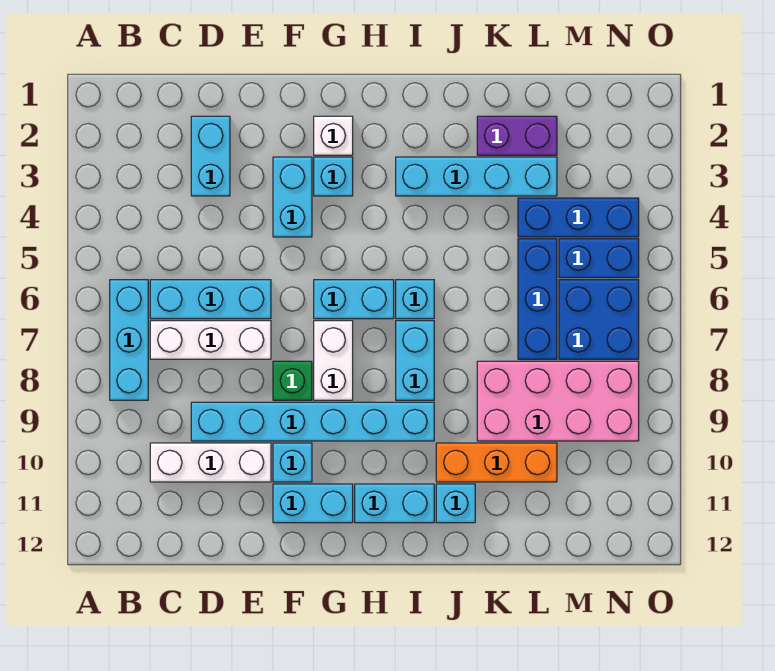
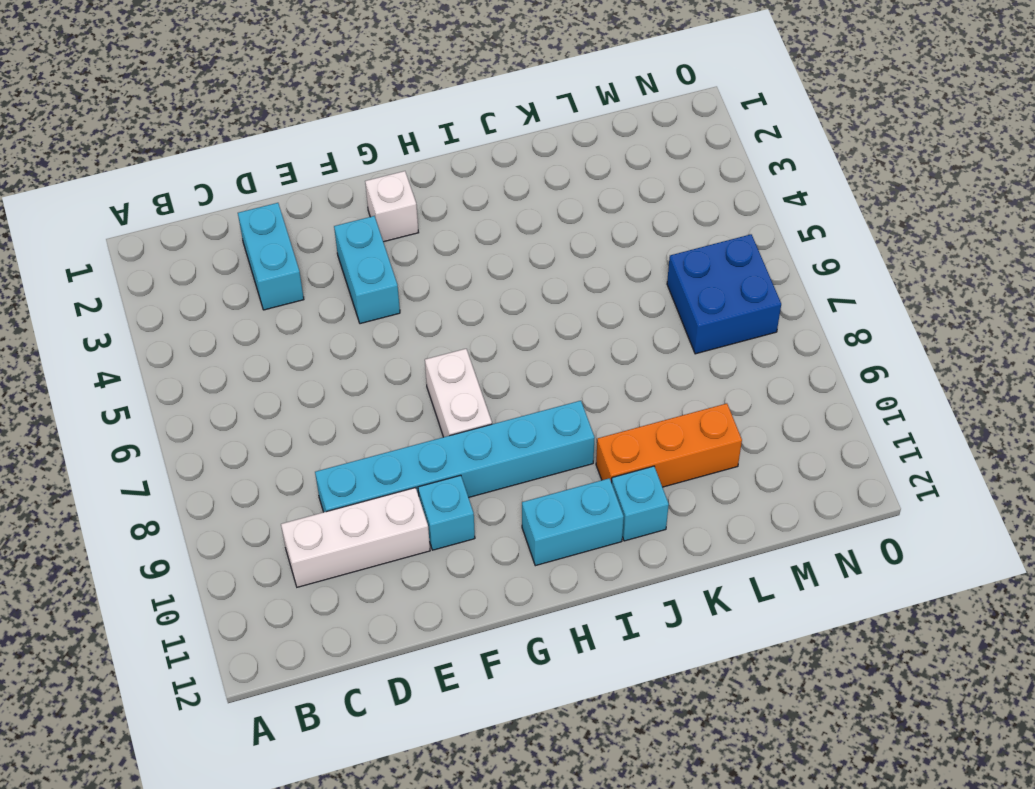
none -> cyan brick B6:B8 level 1
none -> cyan brick C6:E6 level 1
none -> white brick C7:E7 level 1

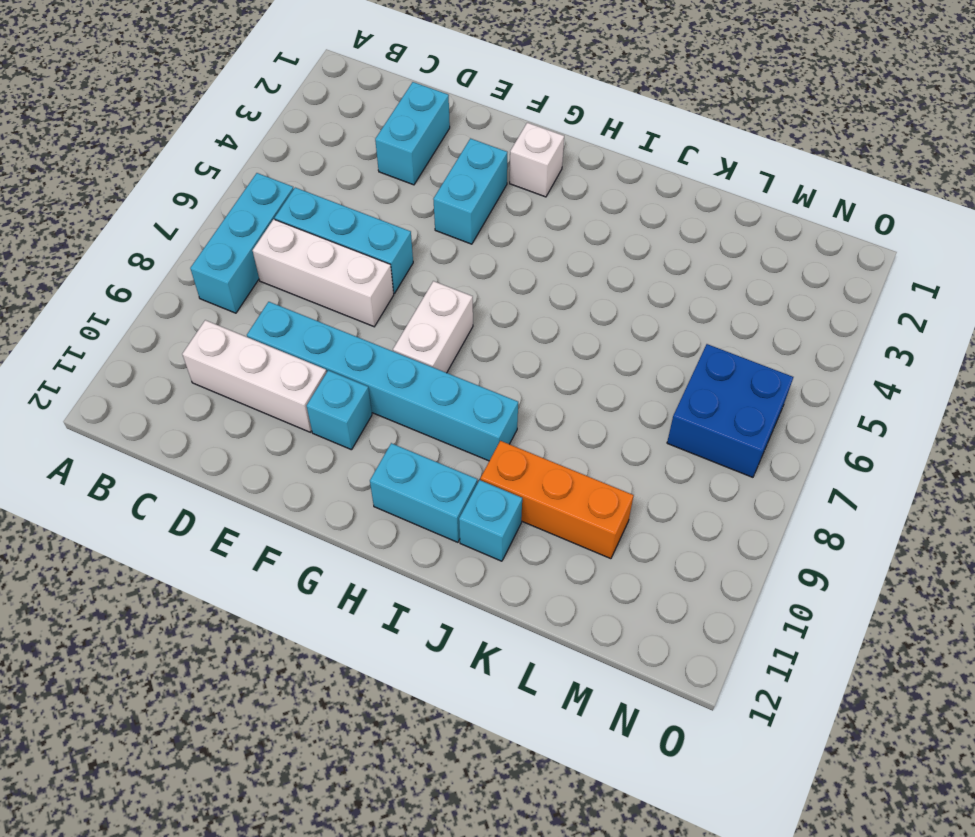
none -> green brick F8 level 1
none -> cyan brick F11:G11 level 1
none -> cyan brick G3 level 1

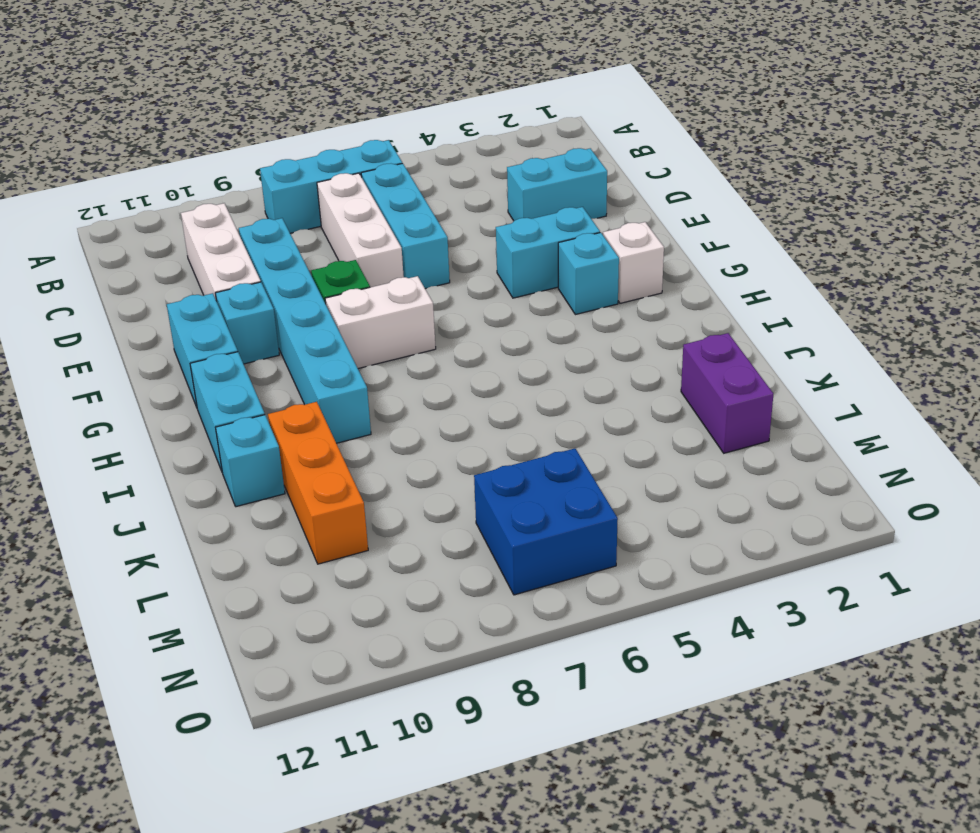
none -> cyan brick G6:H6 level 1
none -> cyan brick I3:L3 level 1
none -> cyan brick I6 level 1

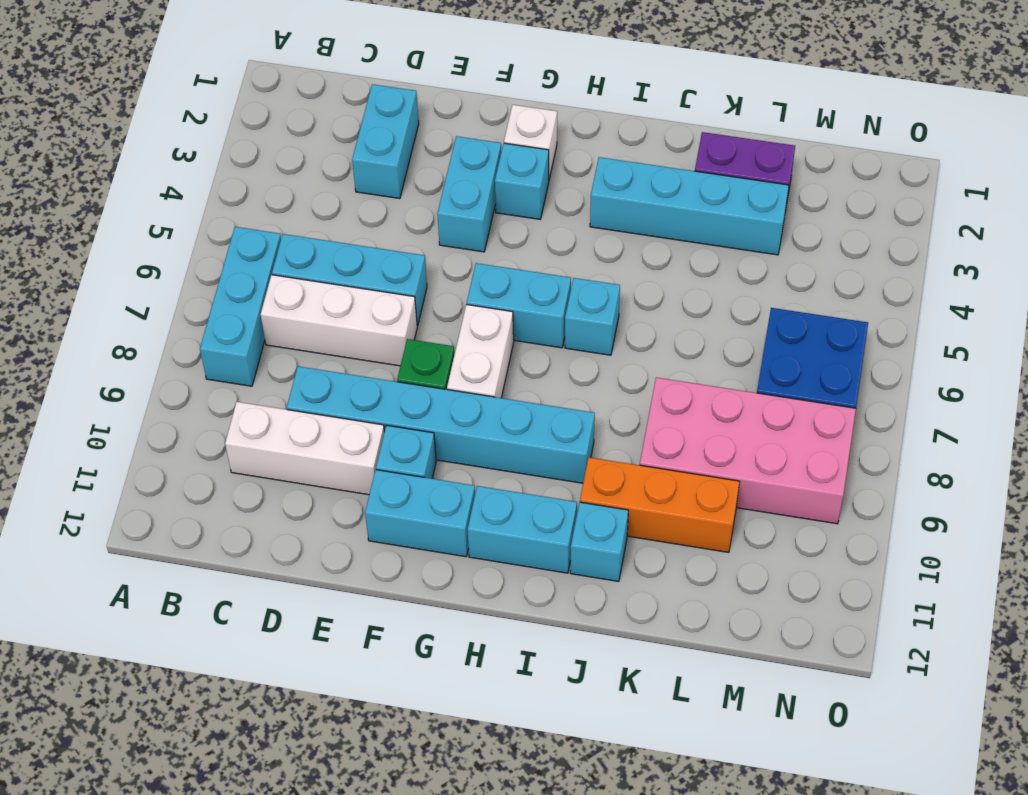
none -> cyan brick I7:I8 level 1
none -> blue brick L4:N4 level 1
none -> blue brick L5:L7 level 1

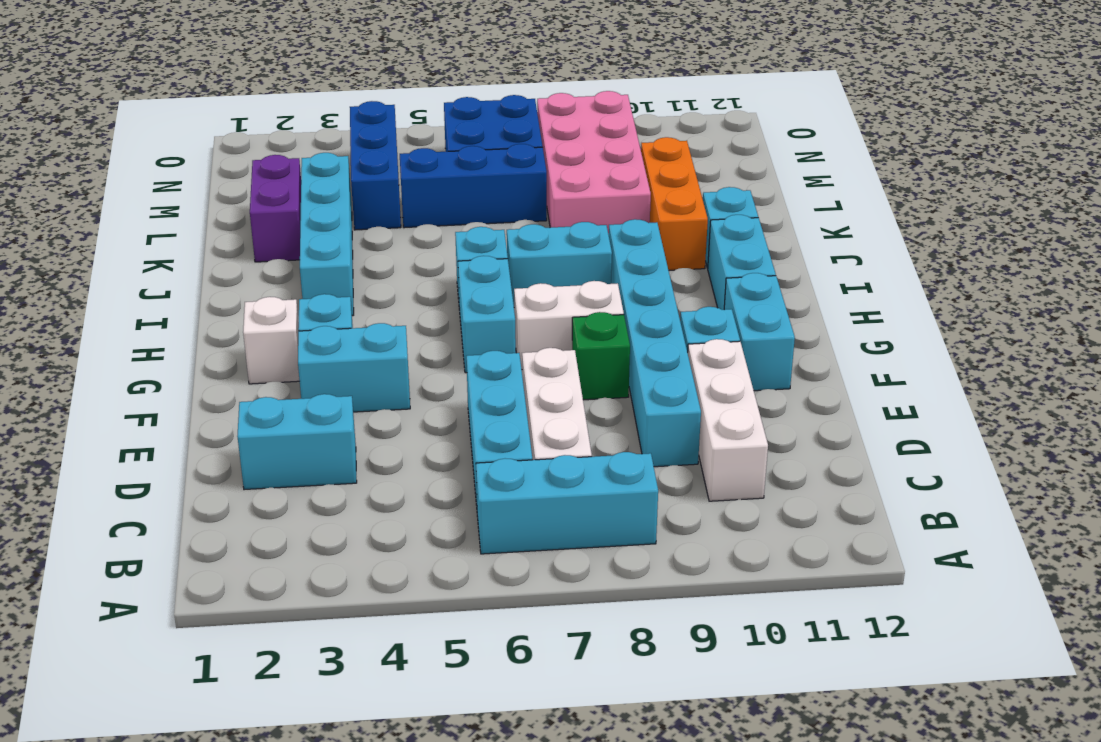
none -> blue brick M5:N5 level 1

